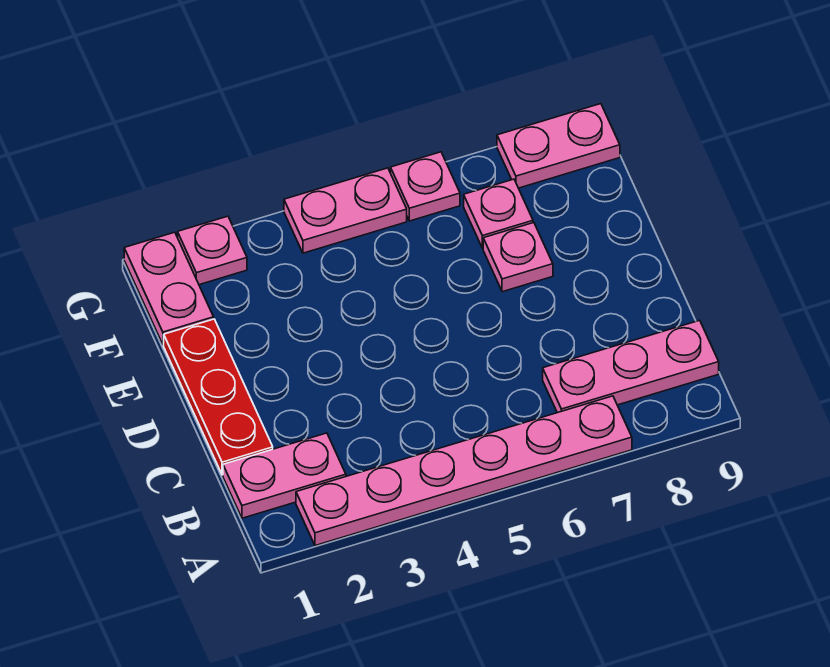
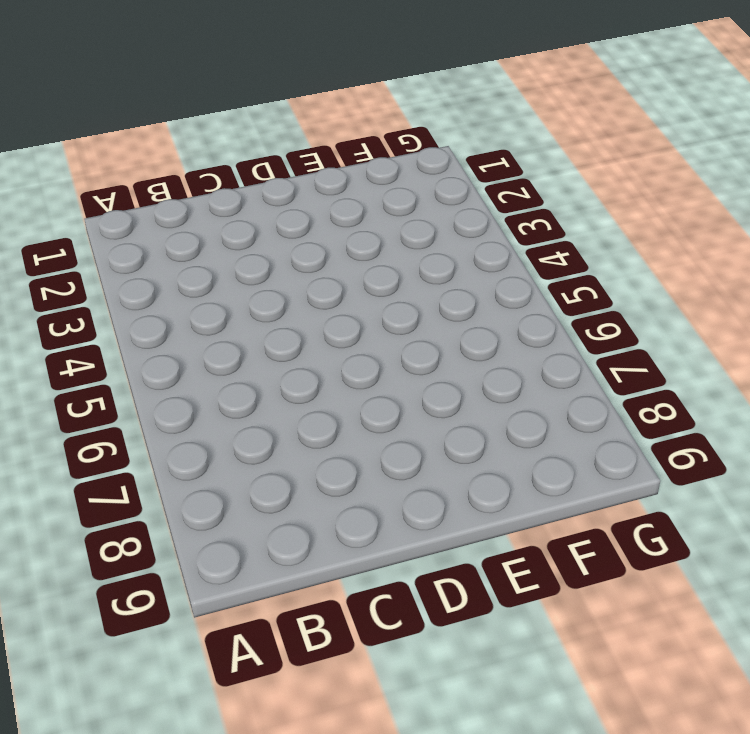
none -> pink plate A2:A7 level 1
none -> pink plate B1:B2 level 1

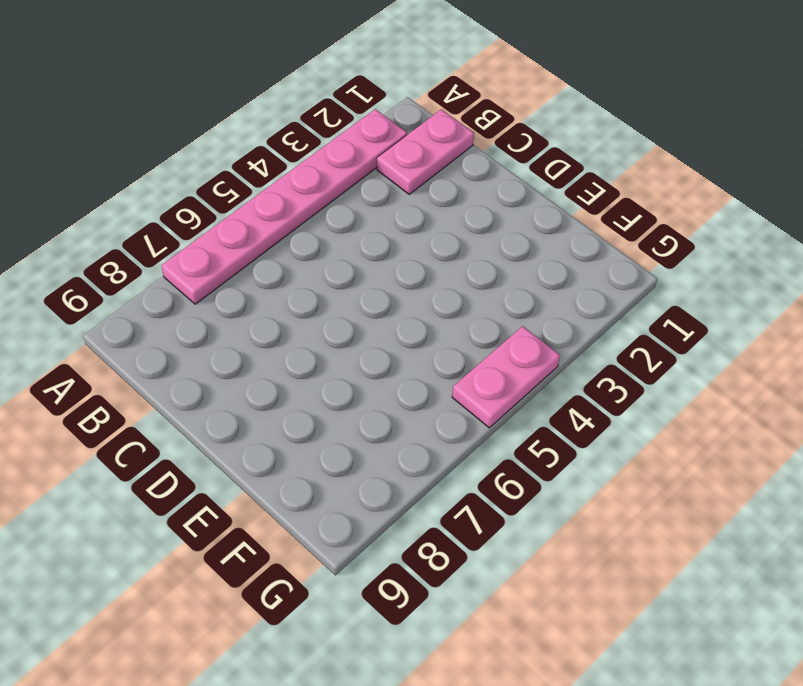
none -> pink plate B7:B9 level 1
none -> red plate C1:E1 level 1

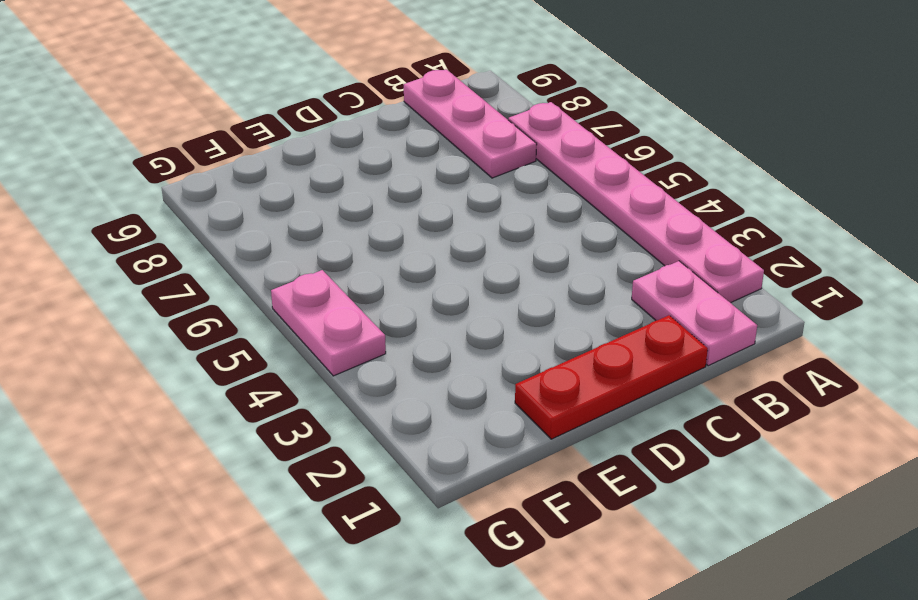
none -> pink plate E7 level 1
none -> pink plate F1:G1 level 1

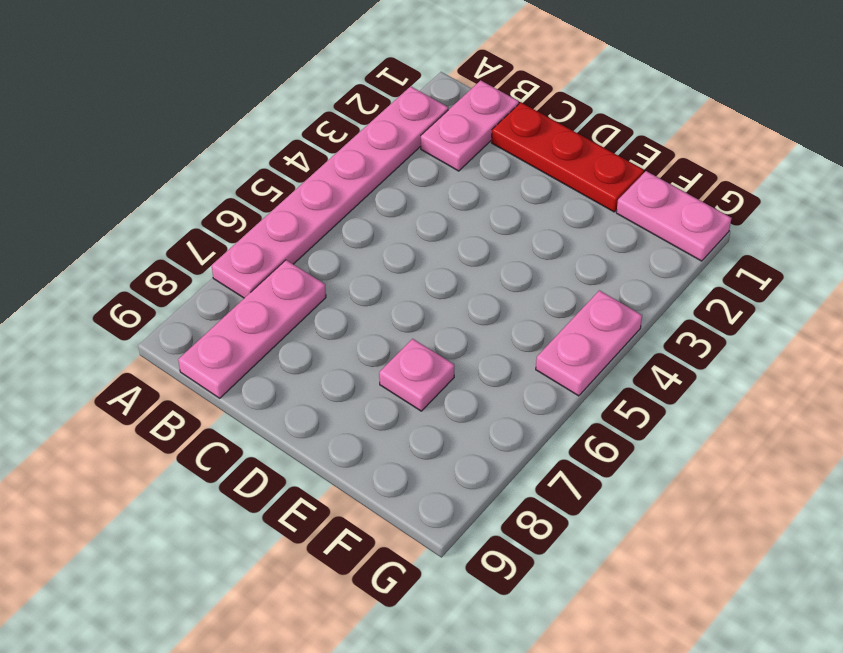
none -> pink plate F7 level 1
none -> pink plate G2 level 1

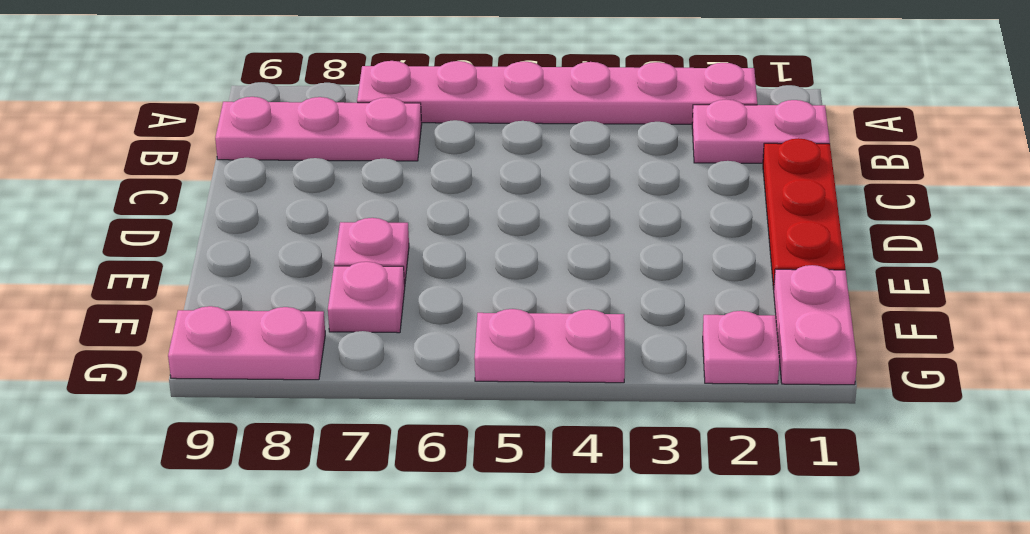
none -> pink plate G6 level 1

